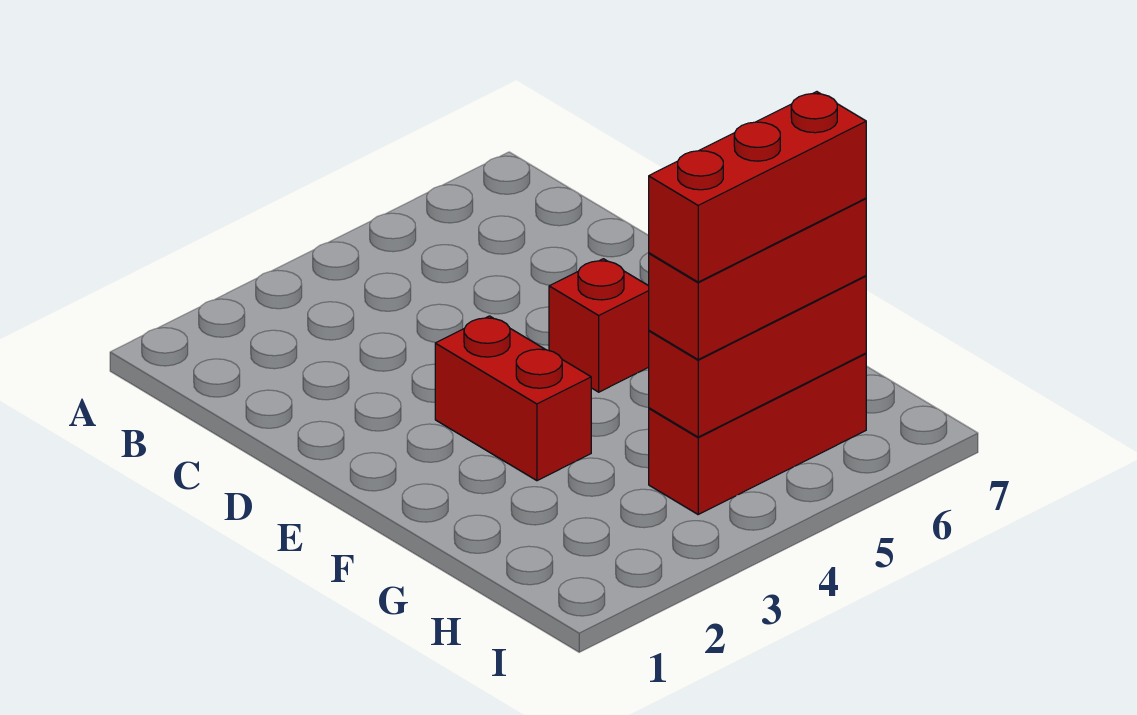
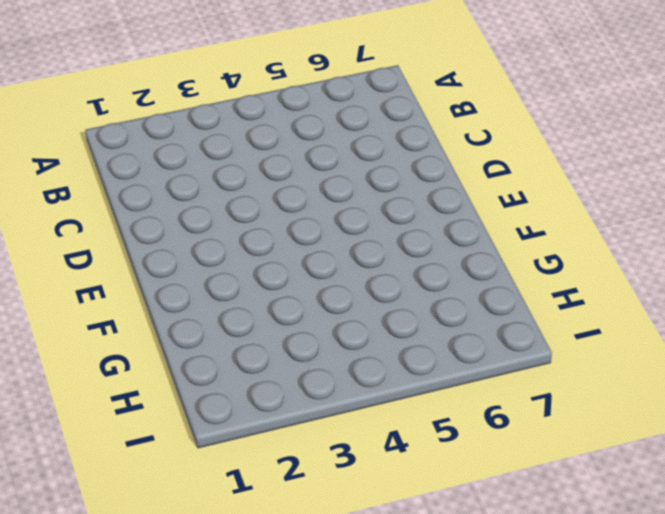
none -> red brick E3:F3 level 1
none -> red brick E5 level 1

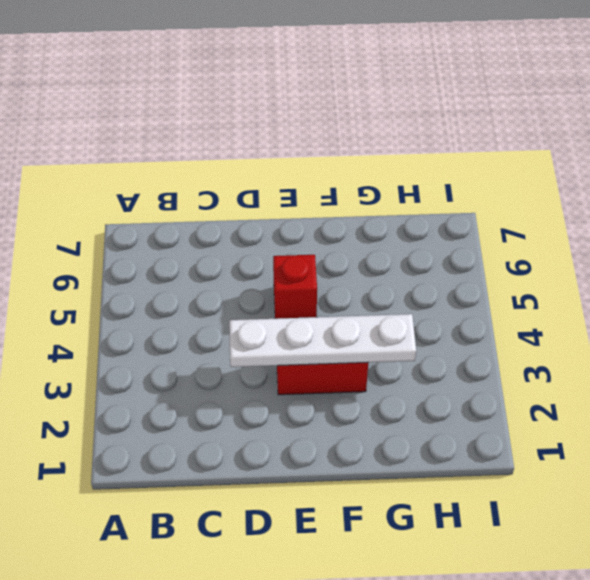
white plate D3:G3 level 2 -> none
none -> red brick H4:H6 level 1
none -> red brick H4:H6 level 2

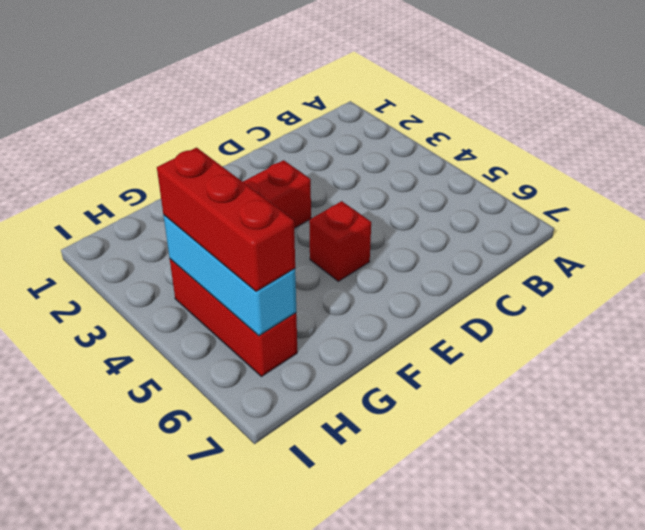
cyan brick H4:H6 level 2 -> red brick H4:H6 level 2
none -> red brick H4:H6 level 4

